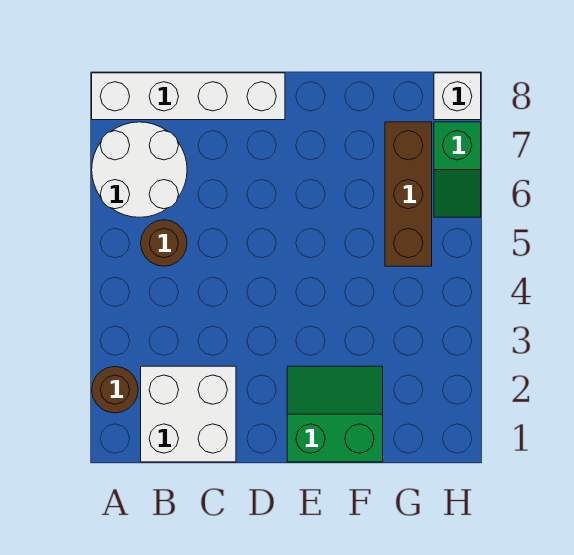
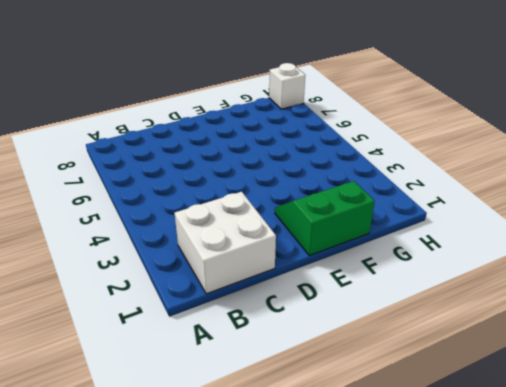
none -> brown round brick A2 level 1
none -> white round brick A6:B7 level 1

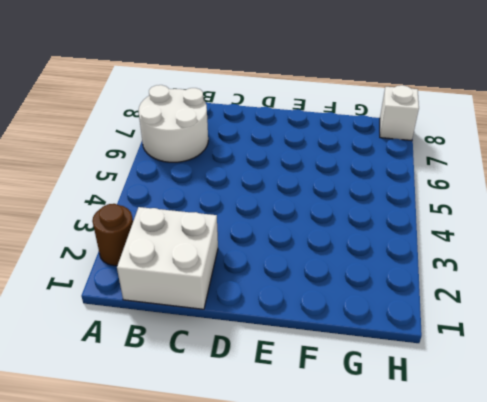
none -> white brick A8:D8 level 1
none -> brown round brick B5 level 1

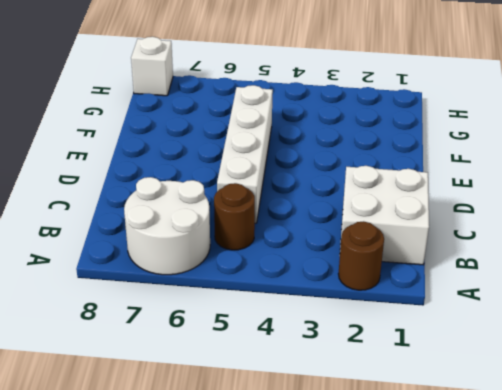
white brick C5:F5 level 1 -> white brick A8:D8 level 1
none -> green slope E1:F2 level 1 top 1
none -> brown brick G5:G7 level 1

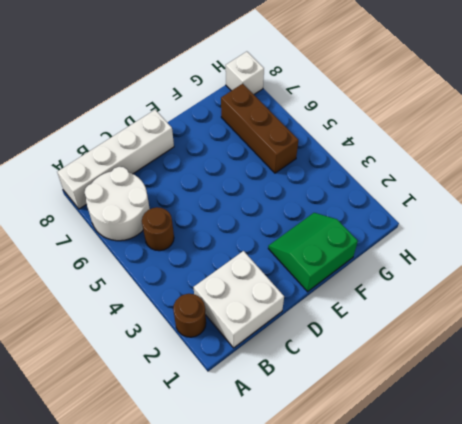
none -> green slope H6:H7 level 1 top 7

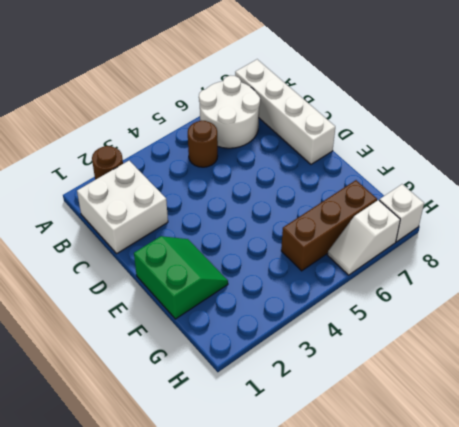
white slope H6:H7 level 1 top 7 -> green slope H6:H7 level 1 top 7

